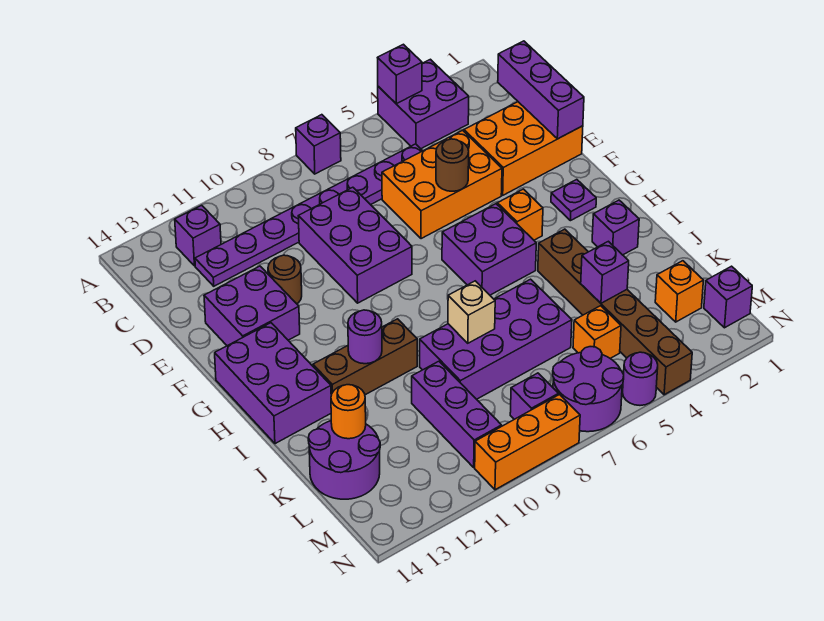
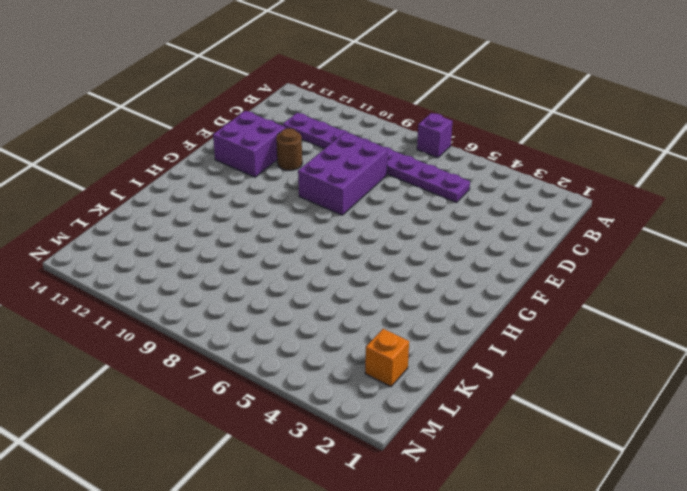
none -> purple brick A3:B4 level 1
none -> purple brick B12 level 1
none -> orange brick D1:E3 level 1
none -> orange brick D4:E6 level 1

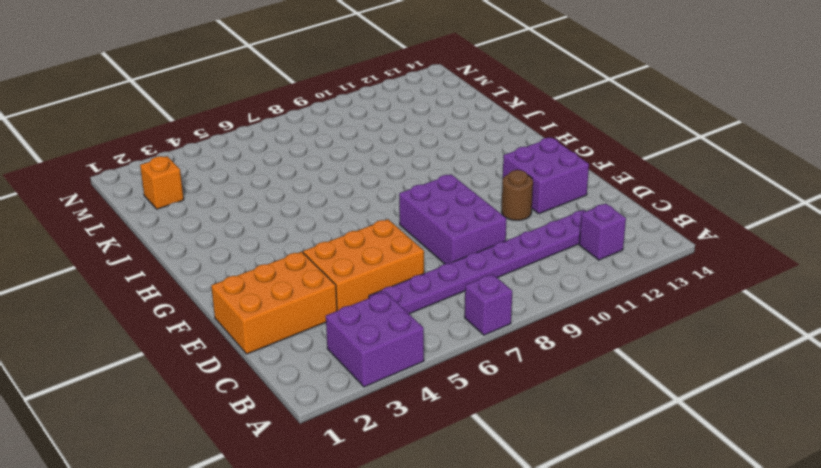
none -> purple plate G2 level 1
none -> orange brick G4 level 1
none -> purple brick G5:H6 level 1
none -> purple brick G13:I14 level 1

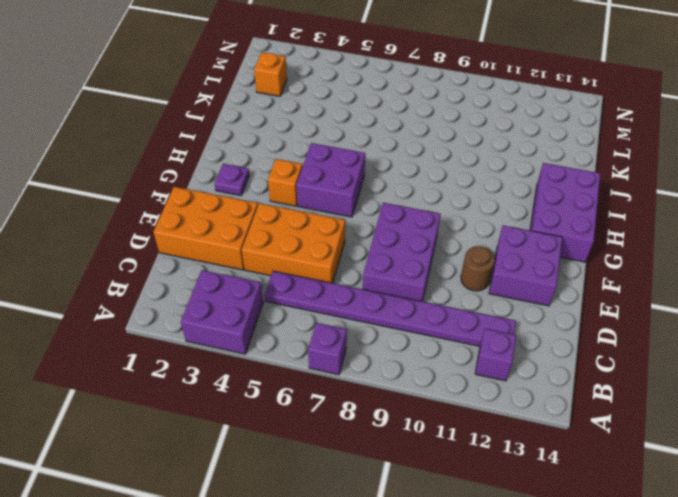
none -> purple brick I2 level 1
none -> brown brick I4:N4 level 1
none -> brown brick I10:I12 level 1
none -> purple brick J6:K9 level 1

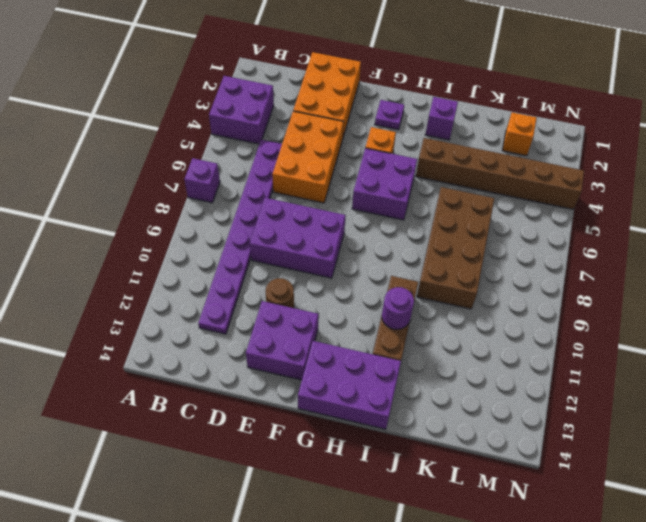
brown brick J6:K9 level 1 -> purple brick J6:K9 level 1
none -> purple brick B12 level 1
none -> purple brick K10:M10 level 1
none -> purple round brick K13:L14 level 1
none -> orange brick L5 level 1

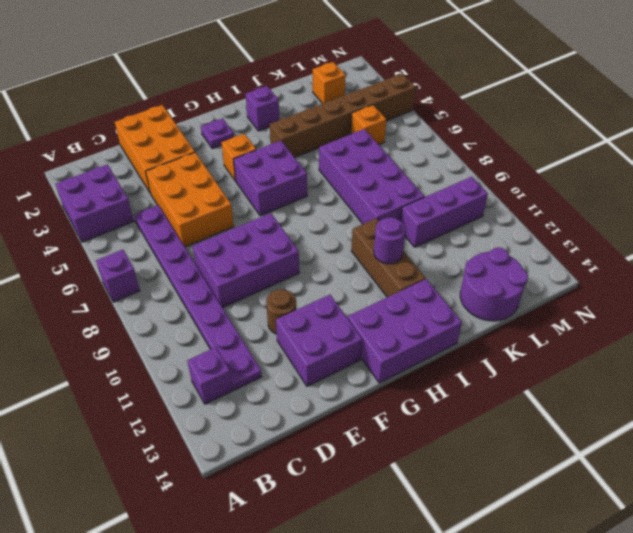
none -> purple brick M1 level 1
none -> purple round brick M6:N7 level 1
none -> purple brick M8 level 1
none -> purple round brick N5 level 1

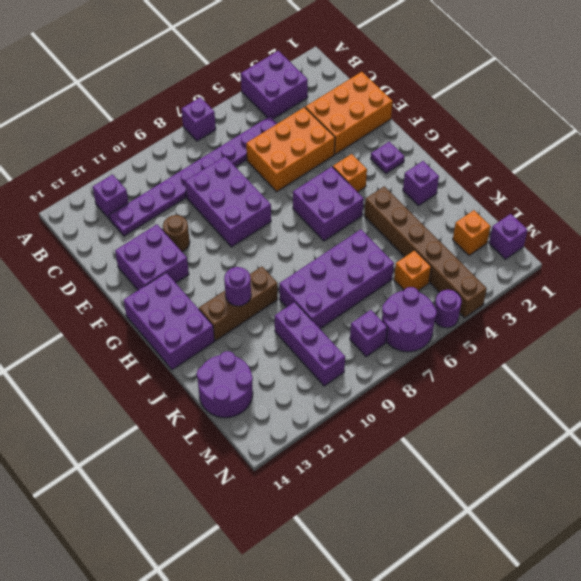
none -> orange brick N8:N10 level 1
none -> purple brick A4 level 2
none -> purple brick C1:E1 level 2
none -> brown round brick E5 level 2

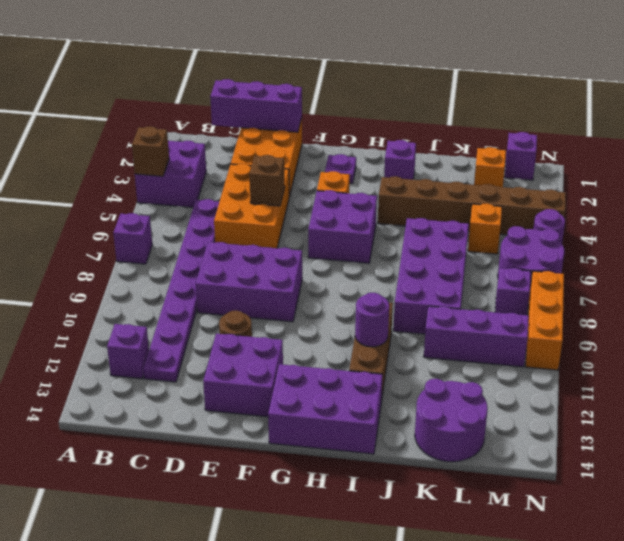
brown brick A4 level 2 -> purple brick A4 level 2
brown brick E5 level 2 -> brown round brick E5 level 2
none -> tan brick J8 level 2
none -> purple brick K4 level 2
none -> orange round brick K13 level 2

